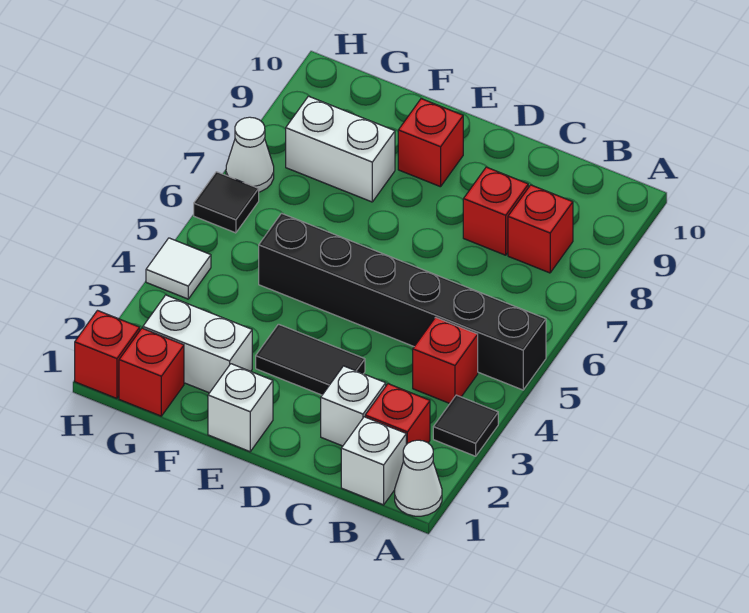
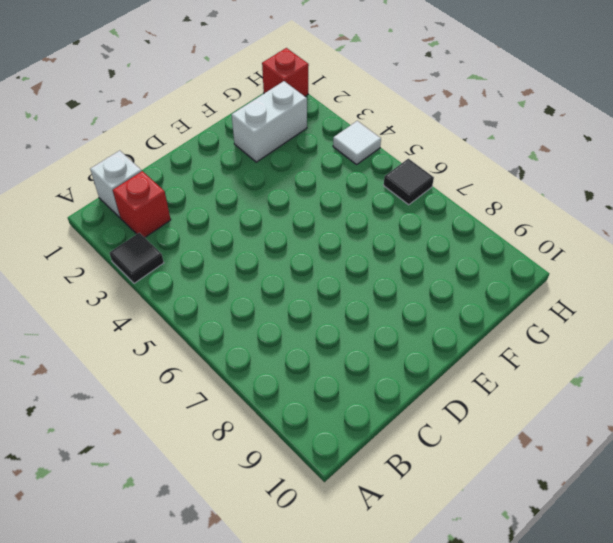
none -> white cone A1 level 1
none -> black brick A5:F5 level 1
none -> red brick B4 level 1

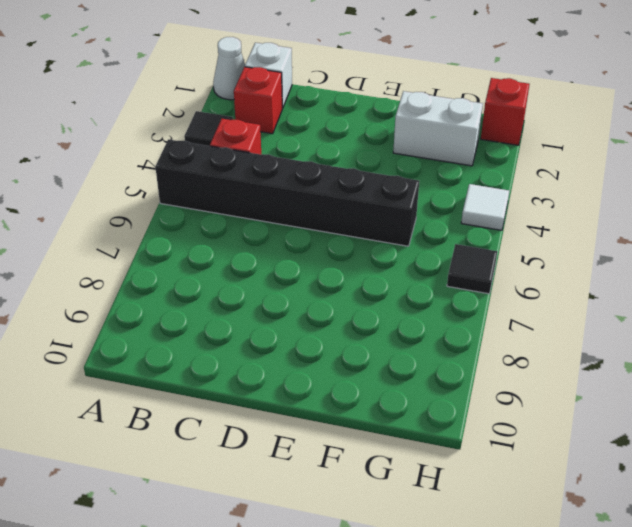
none -> red brick B8 level 1
none -> white brick C2 level 1
none -> red brick C8 level 1

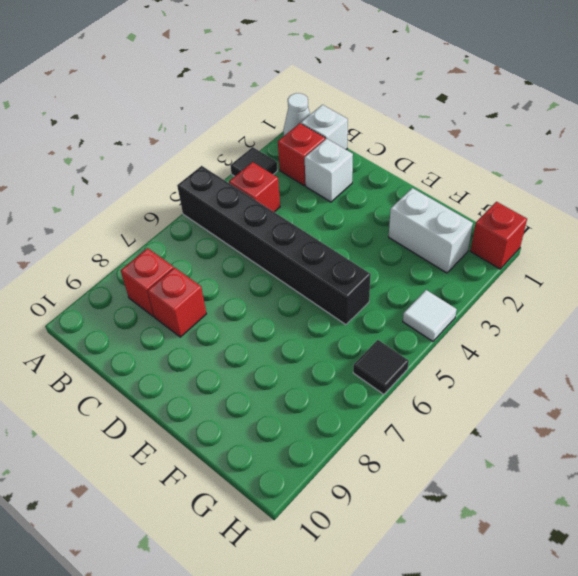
none -> black tile D3:E3 level 1
none -> white brick E1 level 1
none -> red brick E9 level 1

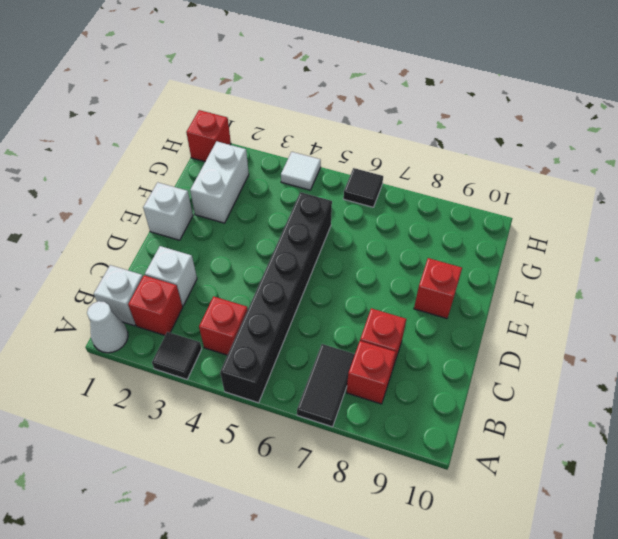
black tile A7:B7 level 1 -> black tile D3:E3 level 1
none -> white brick F8:G8 level 1
none -> red brick G1 level 1
none -> white cone H7 level 1

